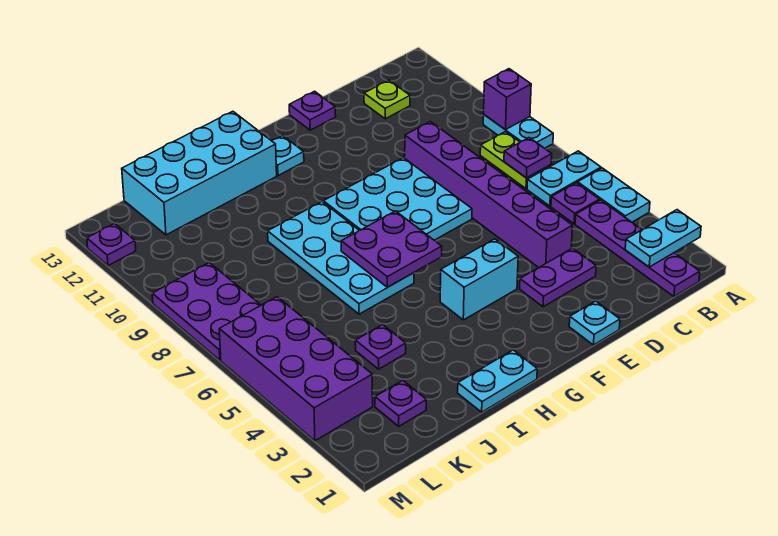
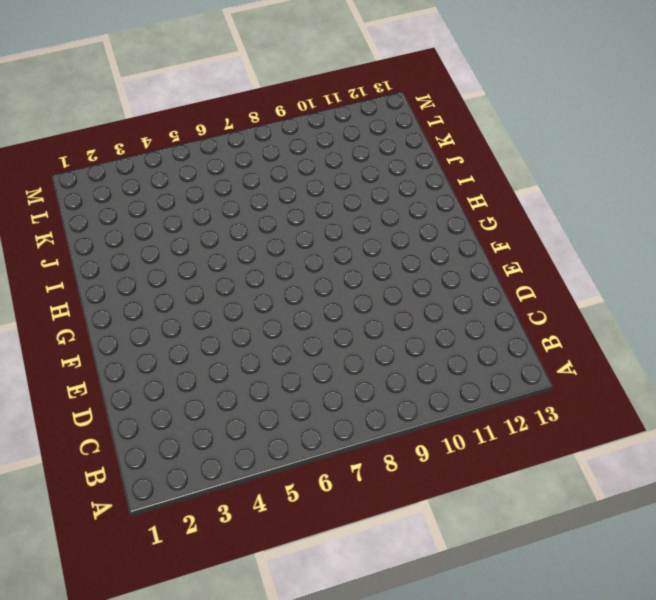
none -> cyan plate A4:A5 level 1
none -> cyan plate A6:B6 level 1
none -> cyan plate A8:A9 level 1

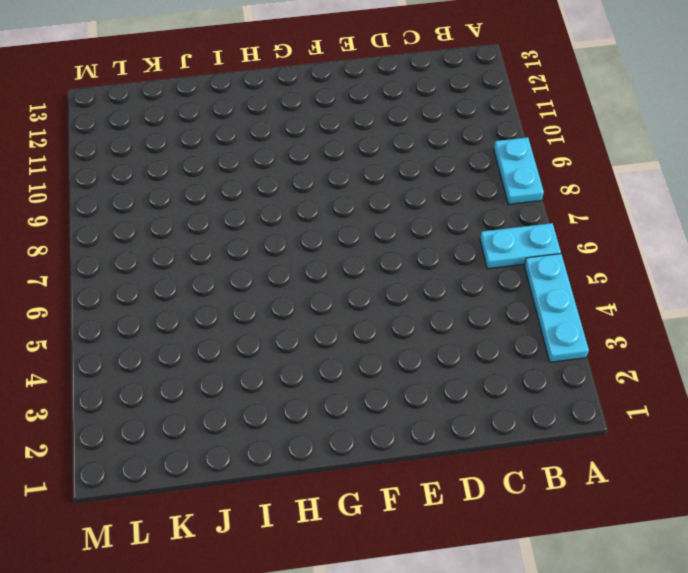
cyan plate A3:A5 level 1 -> cyan plate A4:A5 level 1
none -> purple plate B1:B4 level 1
none -> purple plate B5 level 1
none -> lime plate B7:B8 level 1

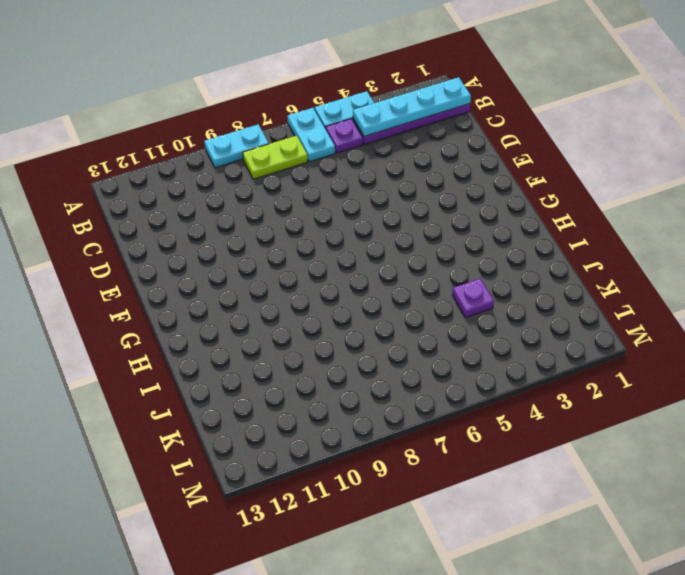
cyan plate B1:B4 level 2 -> cyan plate A2:B2 level 2
none -> lime plate C12 level 1
none -> purple plate D3:E3 level 1
none -> purple brick D4:D9 level 1

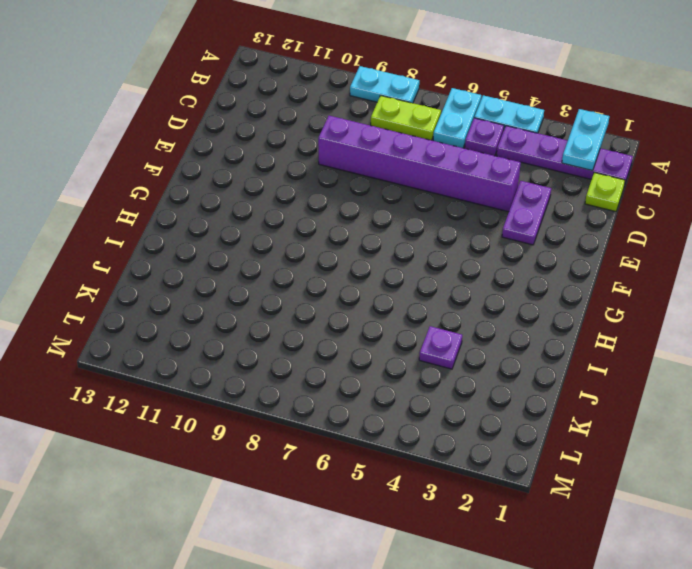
lime plate C1 level 1 -> lime plate C12 level 1
none -> cyan plate E1 level 1
none -> cyan plate E7:G9 level 1
none -> purple plate E13 level 1

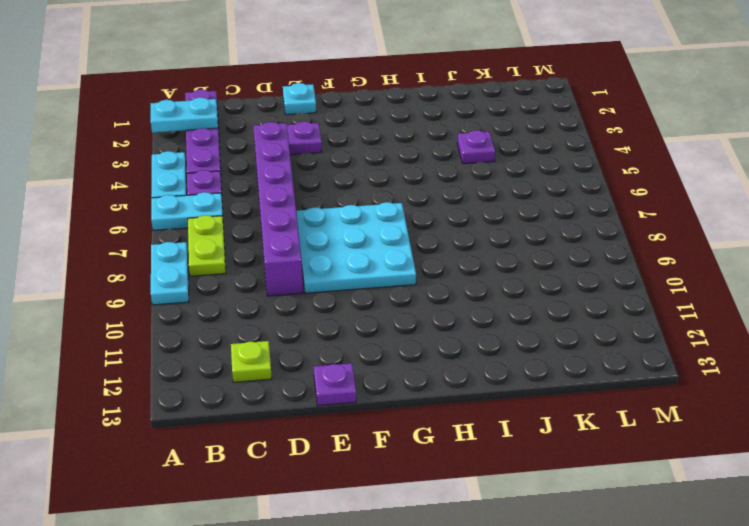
none -> cyan brick F4:G4 level 1
none -> cyan plate G12 level 1
none -> cyan plate H1:I1 level 1

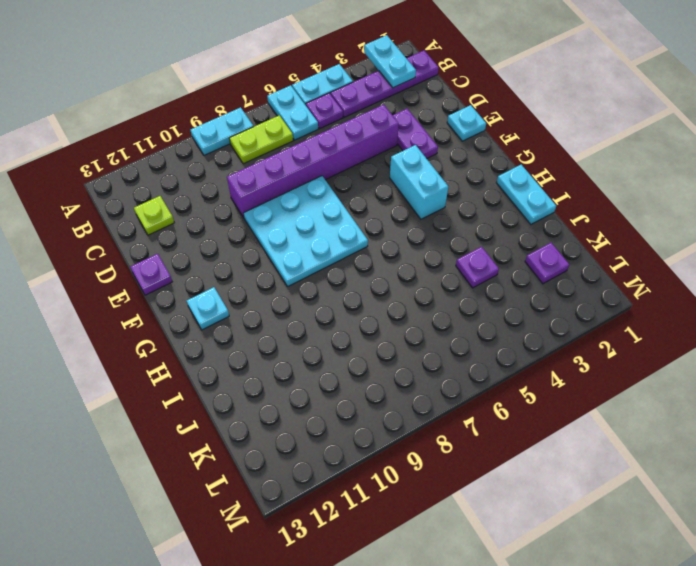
none -> cyan plate H6:I9 level 1
none -> cyan brick H12:K13 level 1
none -> purple brick L3:M6 level 1

